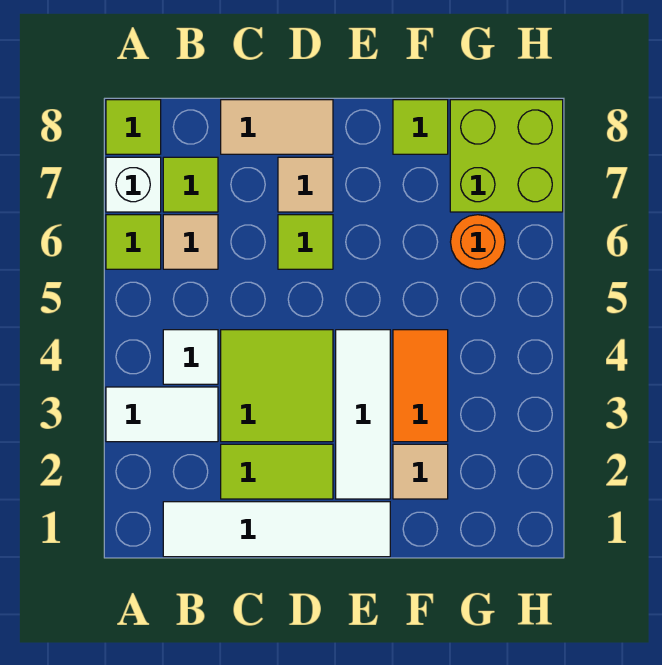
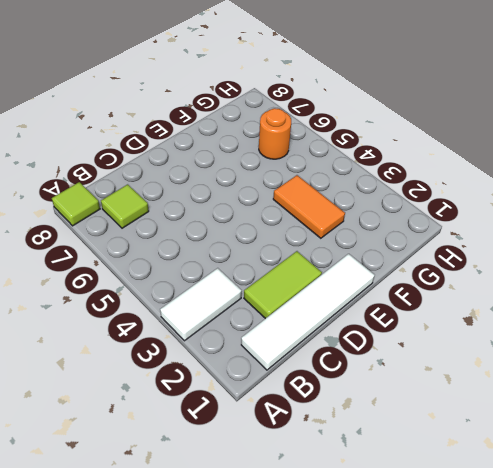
none -> lime tile A6 level 1
none -> white brick A7 level 1
none -> white tile B4 level 1

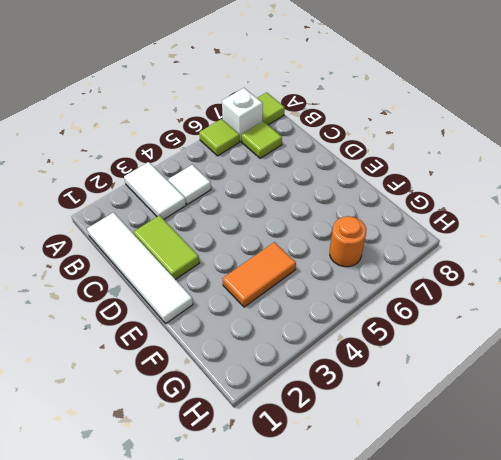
none -> tan tile B6 level 1
none -> lime tile C3:D4 level 1
none -> tan tile C8:D8 level 1

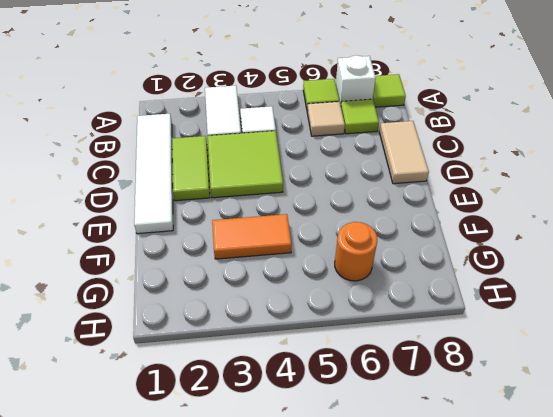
none -> lime tile D6 level 1
none -> tan tile D7 level 1
none -> white tile E2:E4 level 1

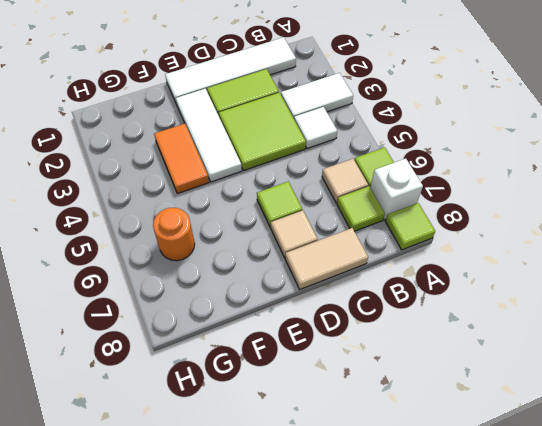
none -> tan tile F2 level 1
none -> lime tile F8 level 1
none -> lime brick G7:H8 level 1

